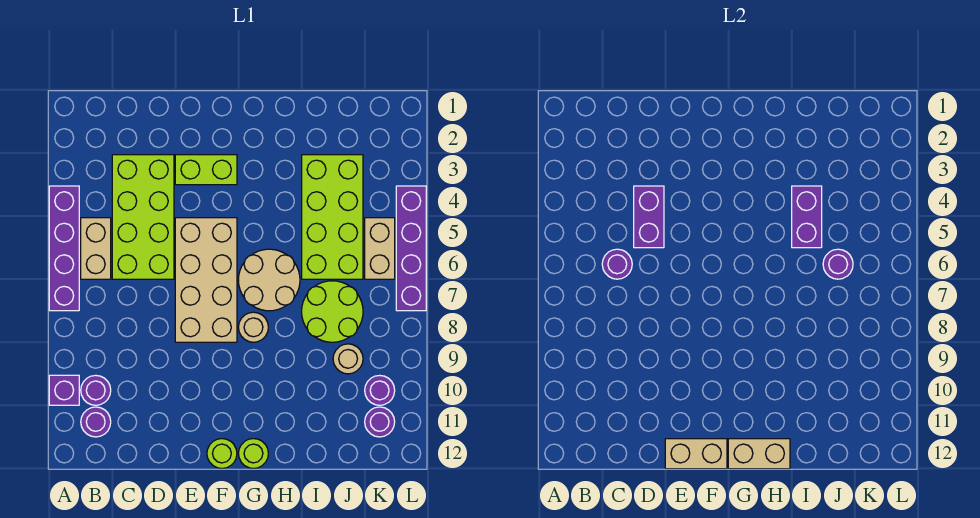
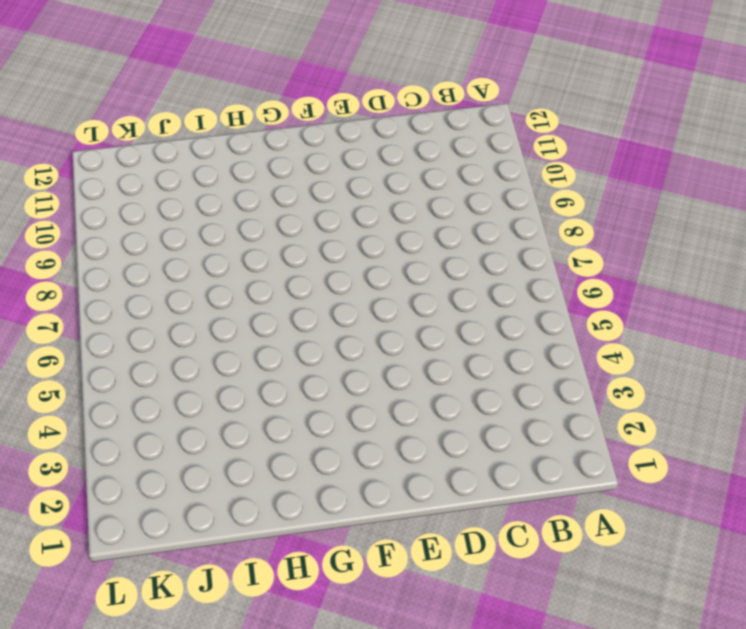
none -> purple brick A4:A7 level 1
none -> purple brick A10 level 1
none -> tan brick B5:B6 level 1

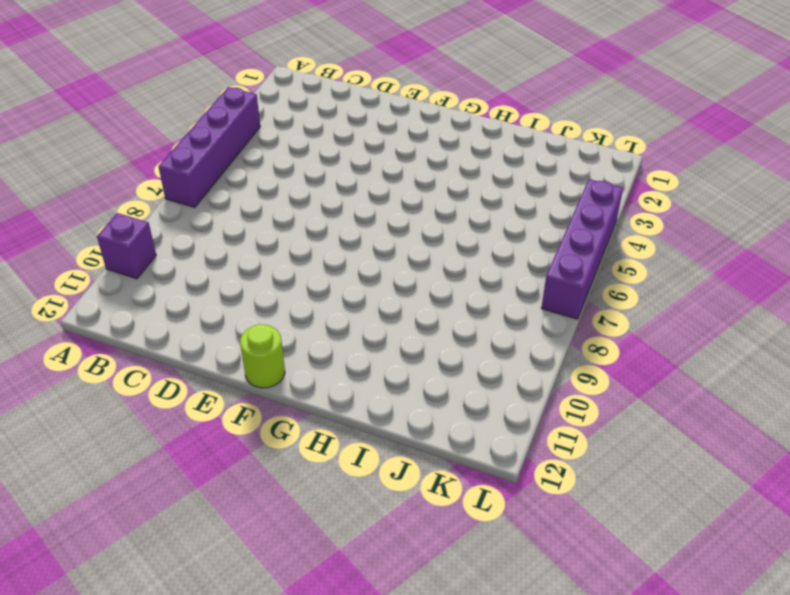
none -> tan brick B5:B6 level 1
none -> purple round brick B10 level 1
none -> purple round brick B11 level 1

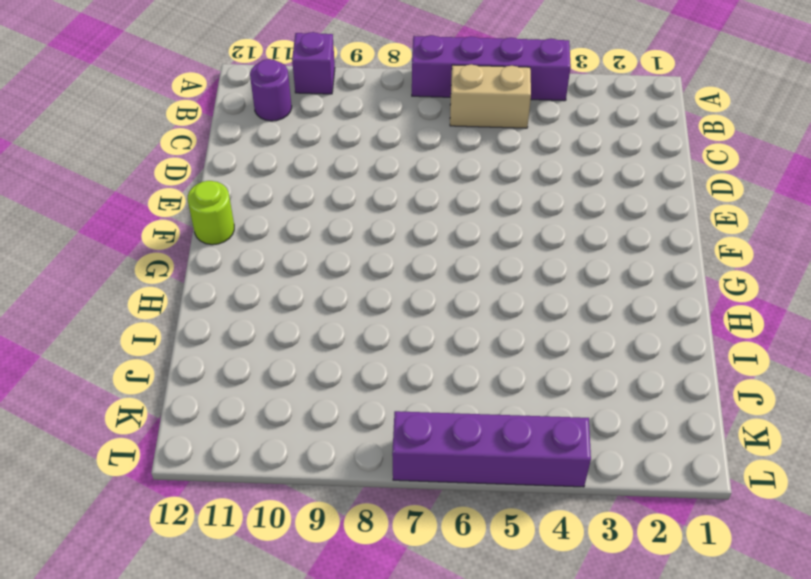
none -> purple round brick B10 level 1
none -> lime brick C3:D6 level 1
none -> lime brick E3:F3 level 1

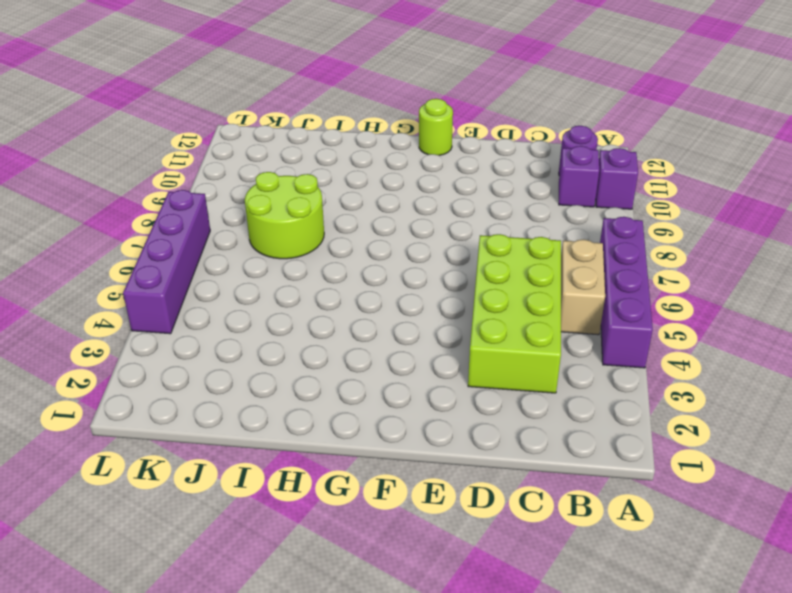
purple brick B10 level 1 -> purple round brick B10 level 1
none -> lime brick E3:F3 level 1
none -> tan brick E5:F8 level 1
none -> tan round brick G6:H7 level 1

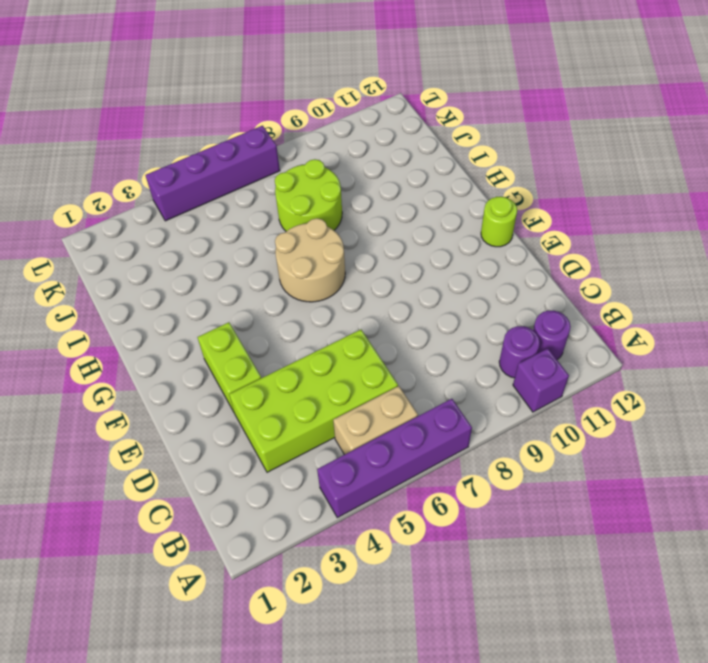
none -> tan brick E5:F8 level 1
none -> tan round brick G8 level 1
none -> lime round brick G12 level 1

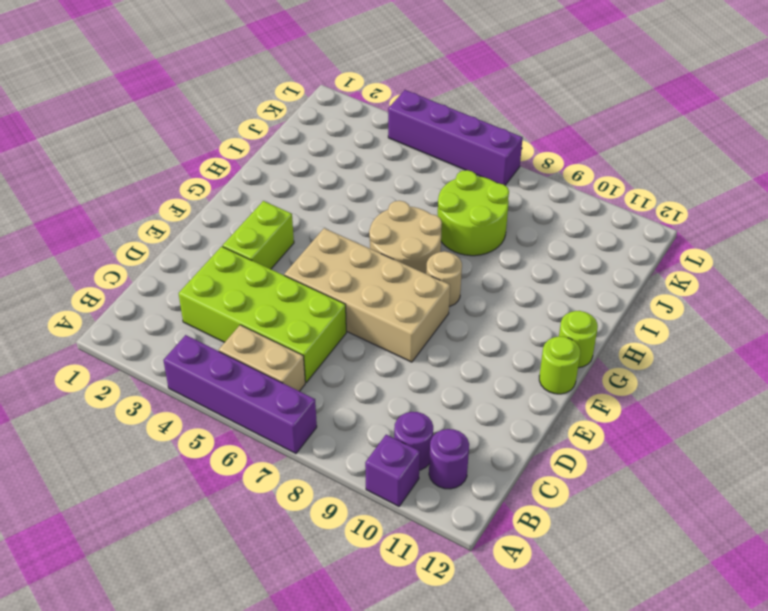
none -> lime brick I3:J6 level 1
none -> tan round brick J9 level 1
none -> tan brick K5:K6 level 1

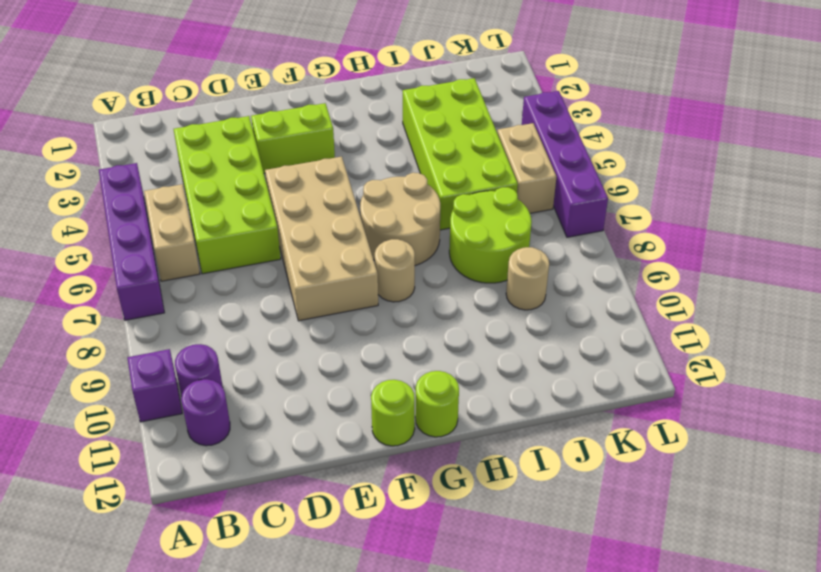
none -> purple round brick K10 level 1
none -> purple round brick K11 level 1
none -> purple round brick C6 level 2

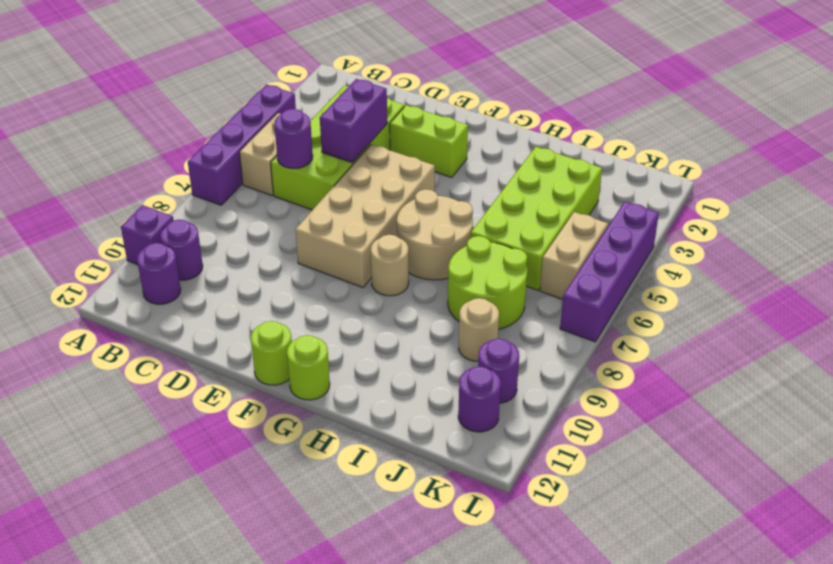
none -> tan brick E12:F12 level 2
none -> tan brick G12:H12 level 2
none -> purple brick I4:I5 level 2

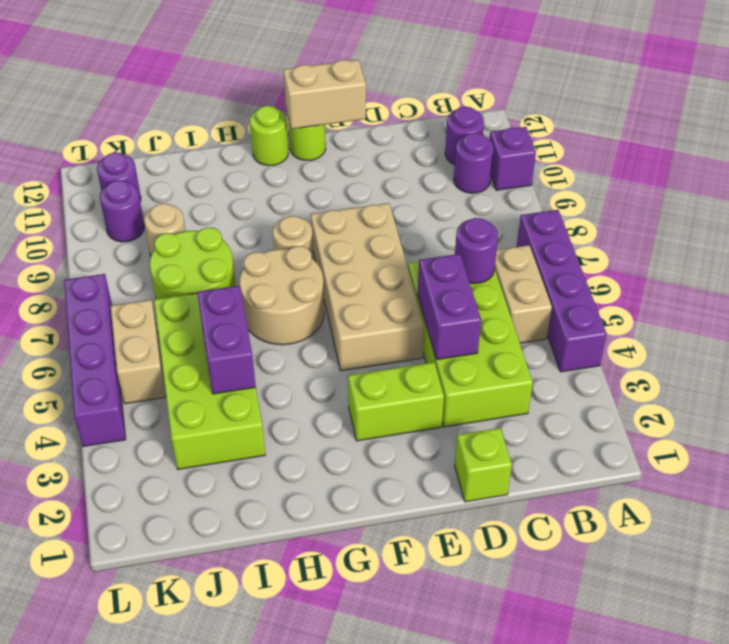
lime brick D1 level 1 -> none
none -> tan brick G12:H12 level 2
none -> purple round brick J6 level 2

